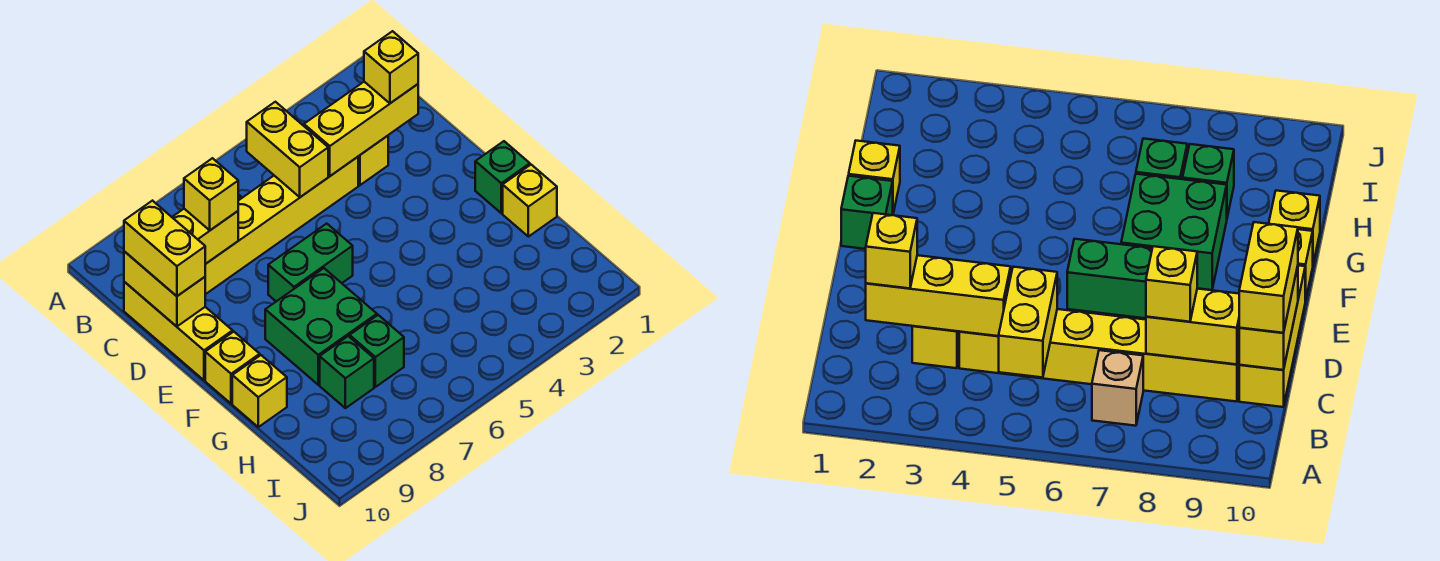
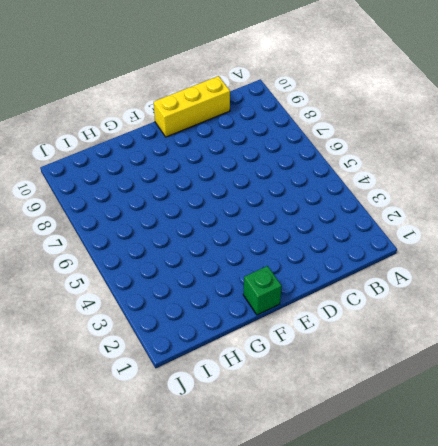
none -> tan brick B7 level 1
none -> yellow brick C3 level 1
none -> yellow brick C4:C9 level 1

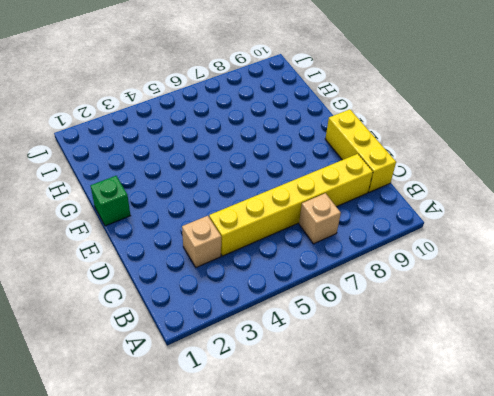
tan brick C3 level 1 -> yellow brick C3 level 1
none -> green brick E6:E7 level 1
none -> green brick F7:G8 level 1
none -> yellow brick F10 level 1

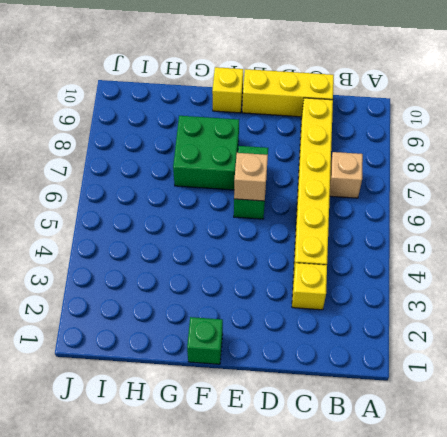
tan brick E6 level 2 -> none
none -> yellow brick G1 level 1
none -> yellow brick G10 level 1
none -> green brick H7 level 1

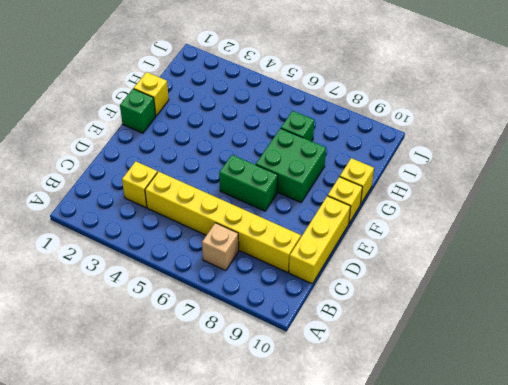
none -> green brick H8 level 1
none -> yellow brick B5:C5 level 2
none -> yellow brick C2:C4 level 2

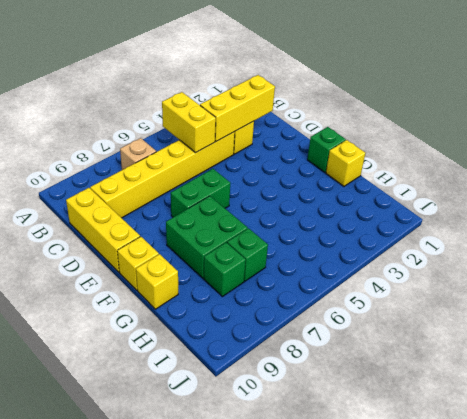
none -> yellow brick C8:C9 level 2
none -> yellow brick C10:D10 level 2
none -> yellow brick C2 level 3

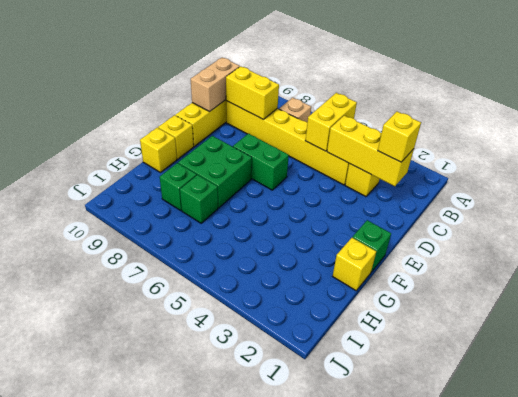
tan brick C10:D10 level 2 -> yellow brick C10:D10 level 2
none -> yellow brick C8 level 3
none -> yellow brick C10:D10 level 3

